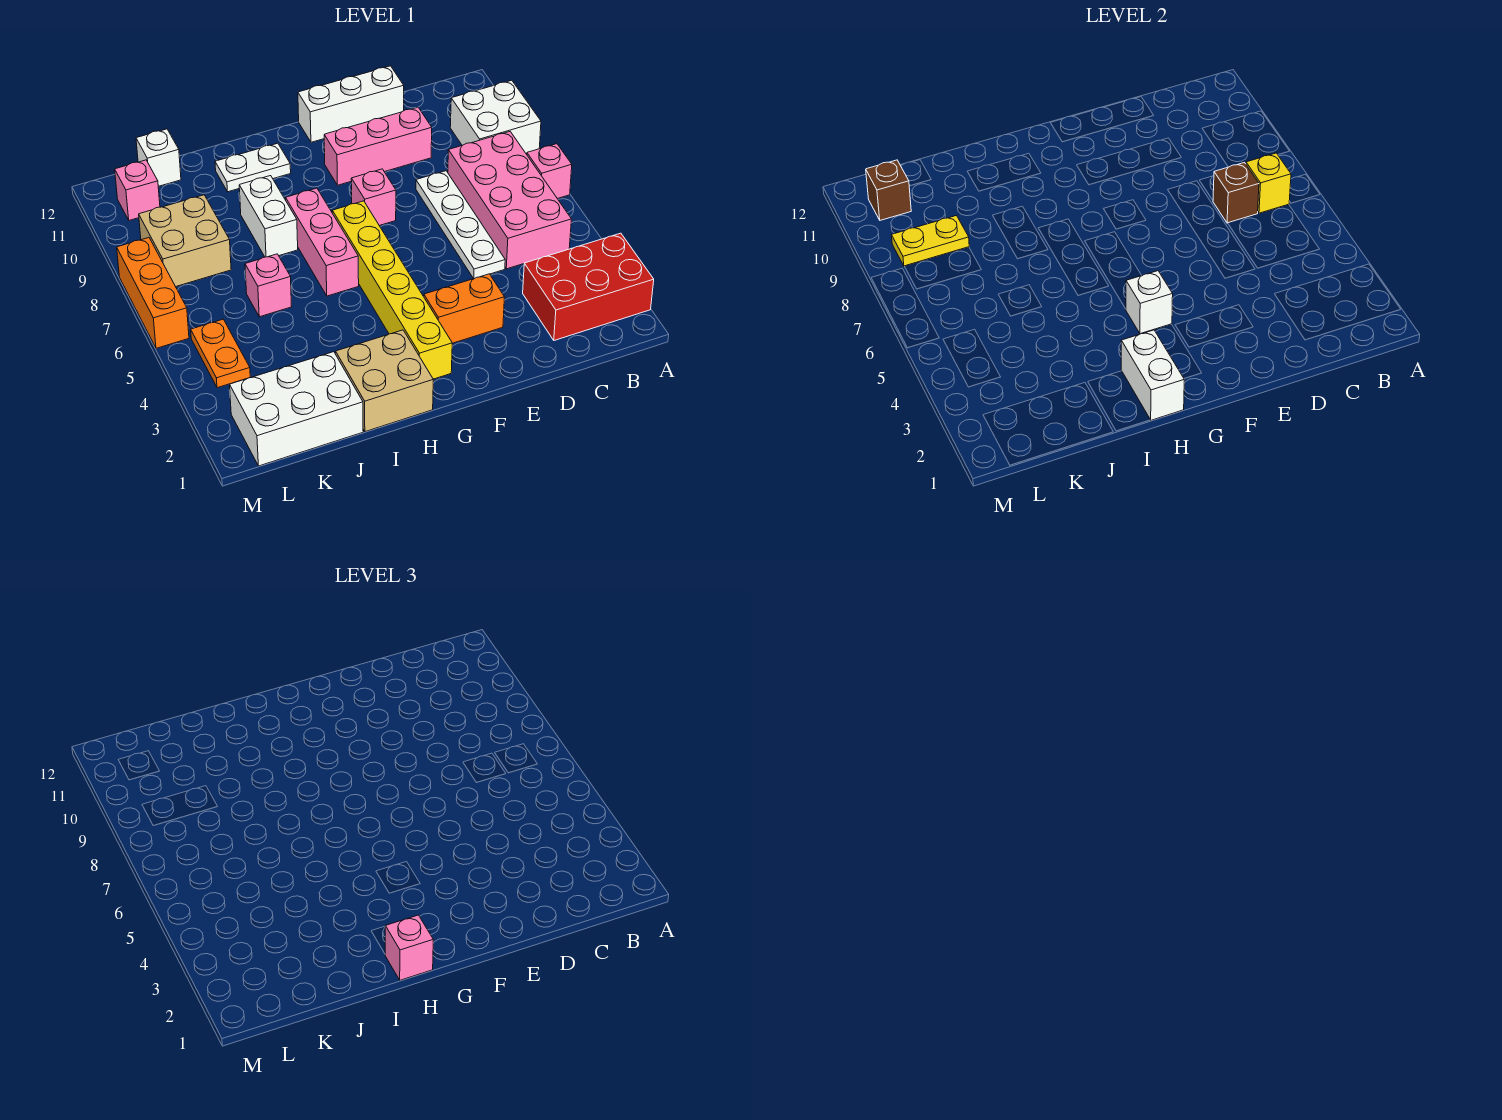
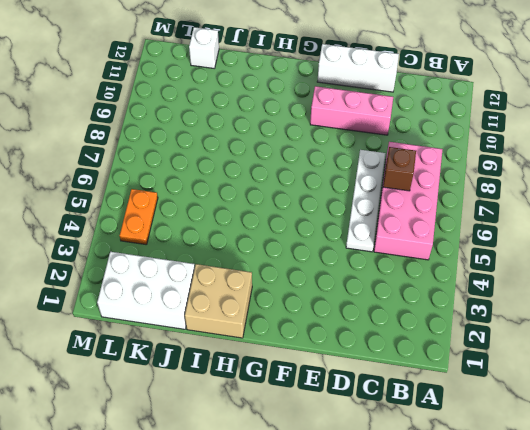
none -> red brick A2:C3 level 1
none -> pink brick A7 level 1
none -> white brick A9:B10 level 1

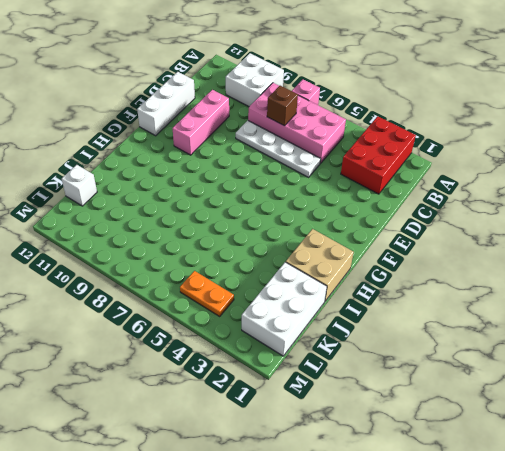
none -> orange brick E3:F3 level 1
none -> pink brick F8 level 1
none -> yellow brick G2:G7 level 1

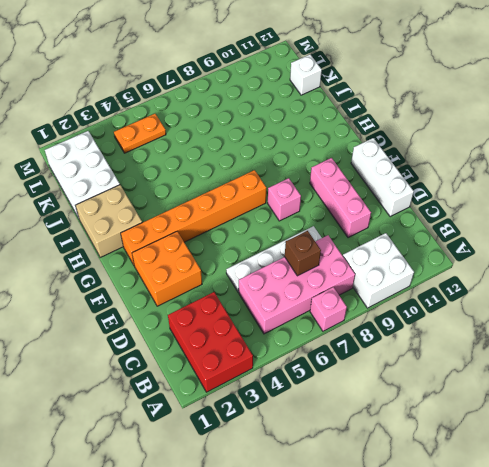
orange brick E2:F3 level 1 -> orange brick E3:F3 level 1
orange brick G2:G7 level 1 -> yellow brick G2:G7 level 1
none -> pink brick H6:H8 level 1
none -> white plate H11:I11 level 1
none -> white brick I8:I9 level 1

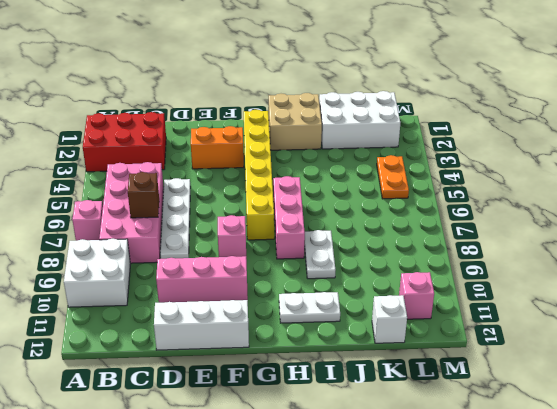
white plate I8:I9 level 1 -> white brick I8:I9 level 1
none -> pink brick J6 level 1
none -> tan brick K8:L9 level 1
none -> orange brick M6:M8 level 1

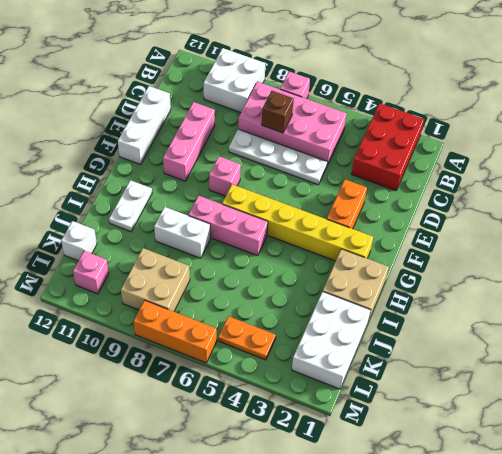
none -> pink brick J6 level 1
none -> yellow brick B7 level 2
none -> white brick G4 level 2

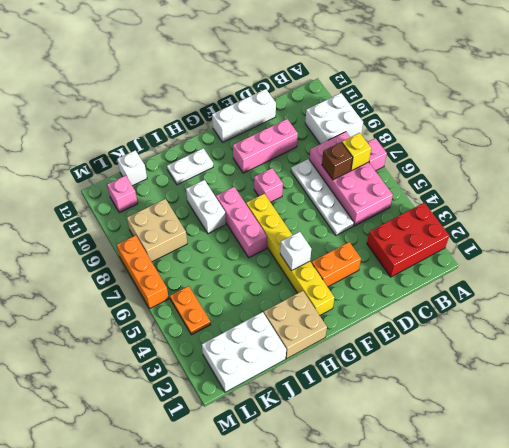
none -> pink brick J6 level 1
none -> white brick H1:H2 level 2
none -> yellow plate K9:L9 level 2

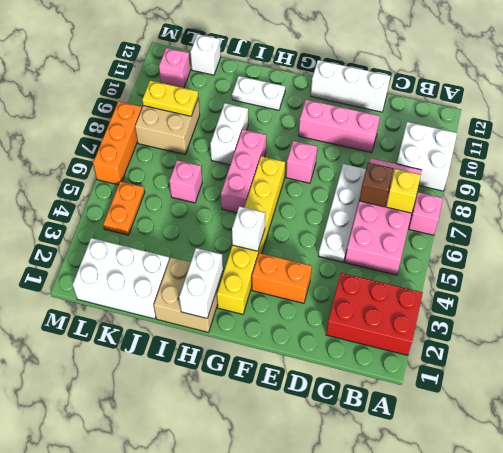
none -> brown brick L11 level 2
none -> pink brick H1 level 3

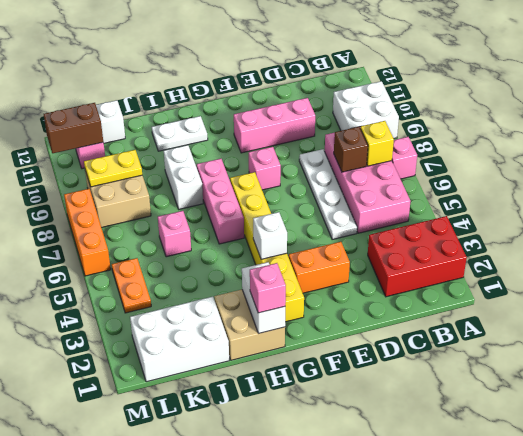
brown brick L11:M11 level 2 -> brown brick L11 level 2
none -> white brick D12:F12 level 1

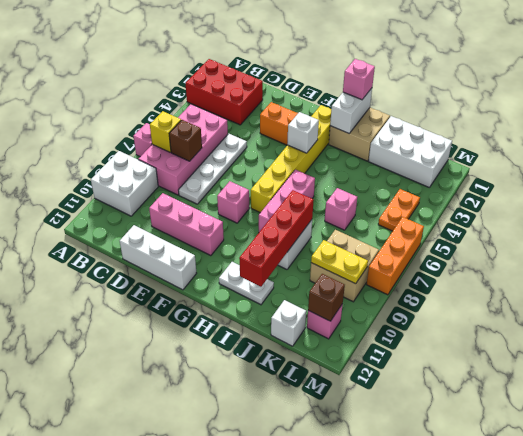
red brick I8:I11 level 2 -> none

